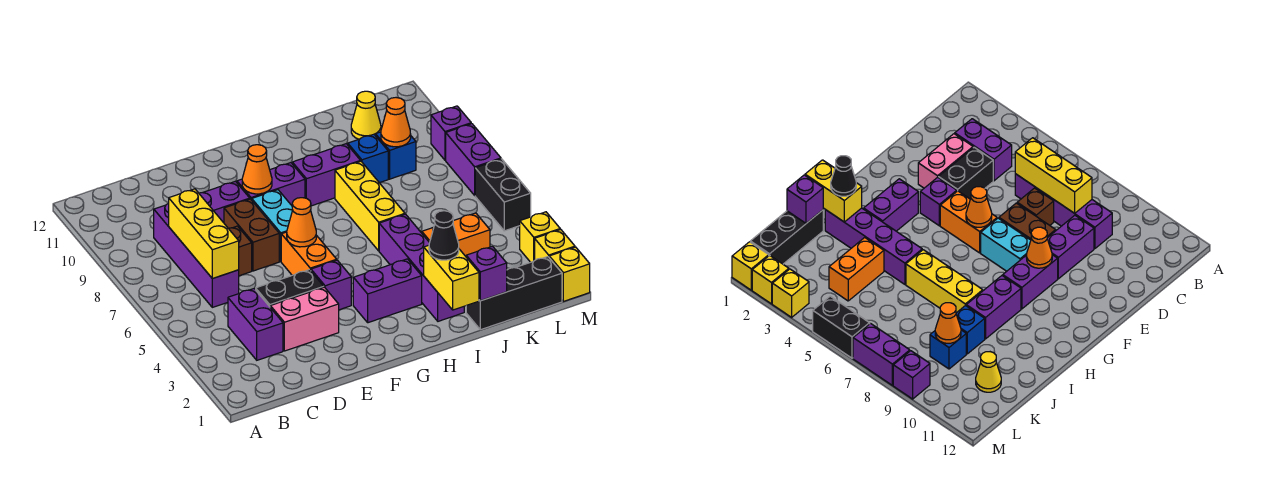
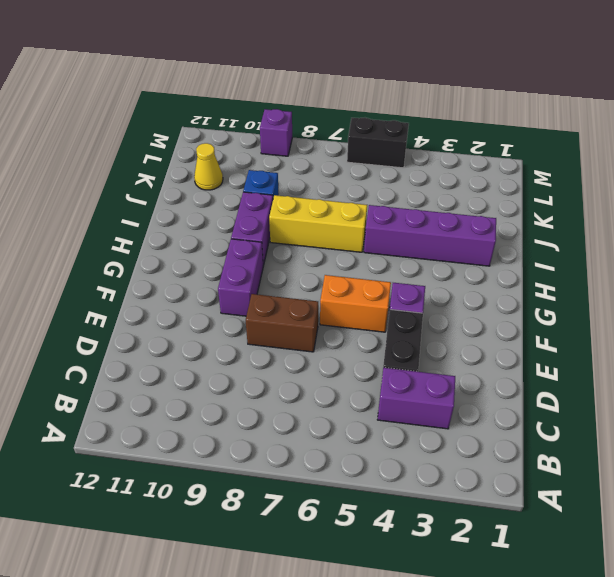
none -> purple brick C6:C9 level 1
none -> pink brick D3:E3 level 1
none -> brown brick D7 level 1
none -> purple brick D9:E9 level 1

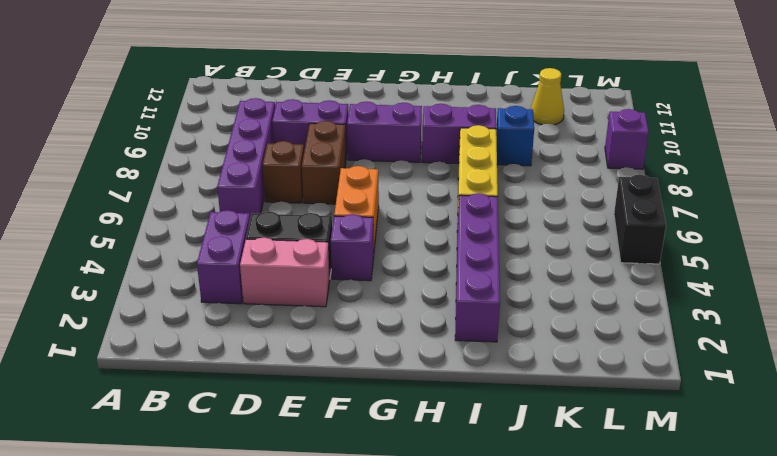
none -> cyan brick F7:F8 level 1
none -> purple brick G3:H3 level 1
none -> black brick J1:L1 level 1
none -> orange brick J4:K4 level 1

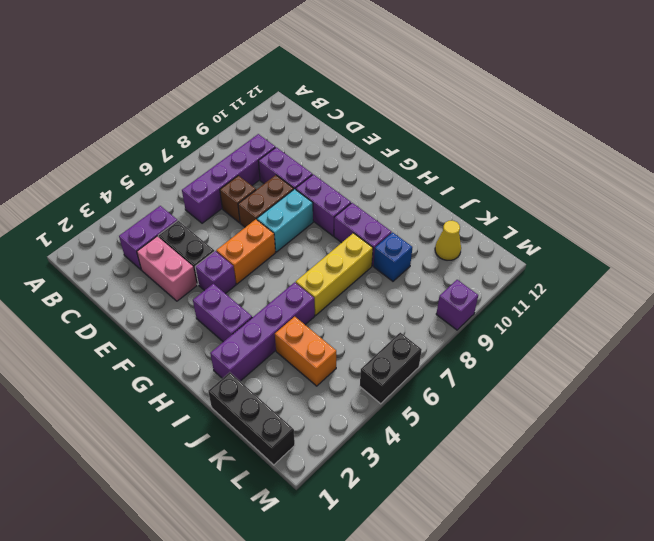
none -> blue brick K9 level 1
none -> yellow brick M1 level 1
none -> yellow brick M2 level 1
none -> yellow brick M3 level 1

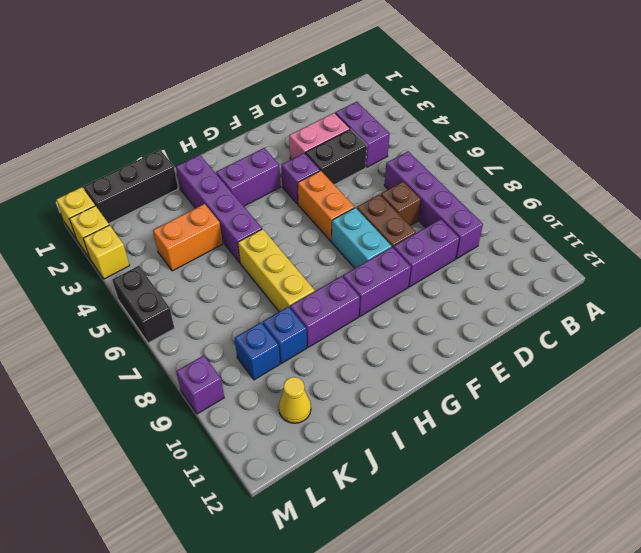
none -> purple brick M7:M8 level 1
none -> yellow brick C6:C8 level 2
none -> orange cone F6 level 2
none -> orange cone F9 level 2

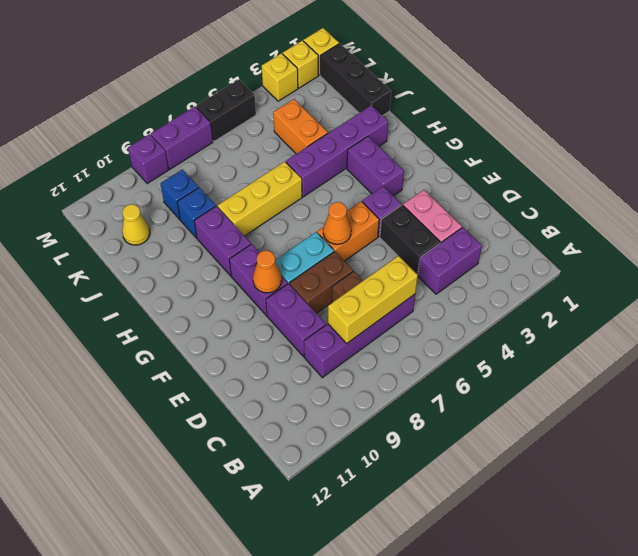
none -> yellow brick I1:I2 level 2
none -> purple brick J1 level 2
none -> orange cone K9 level 2
none -> black cone I2 level 3

